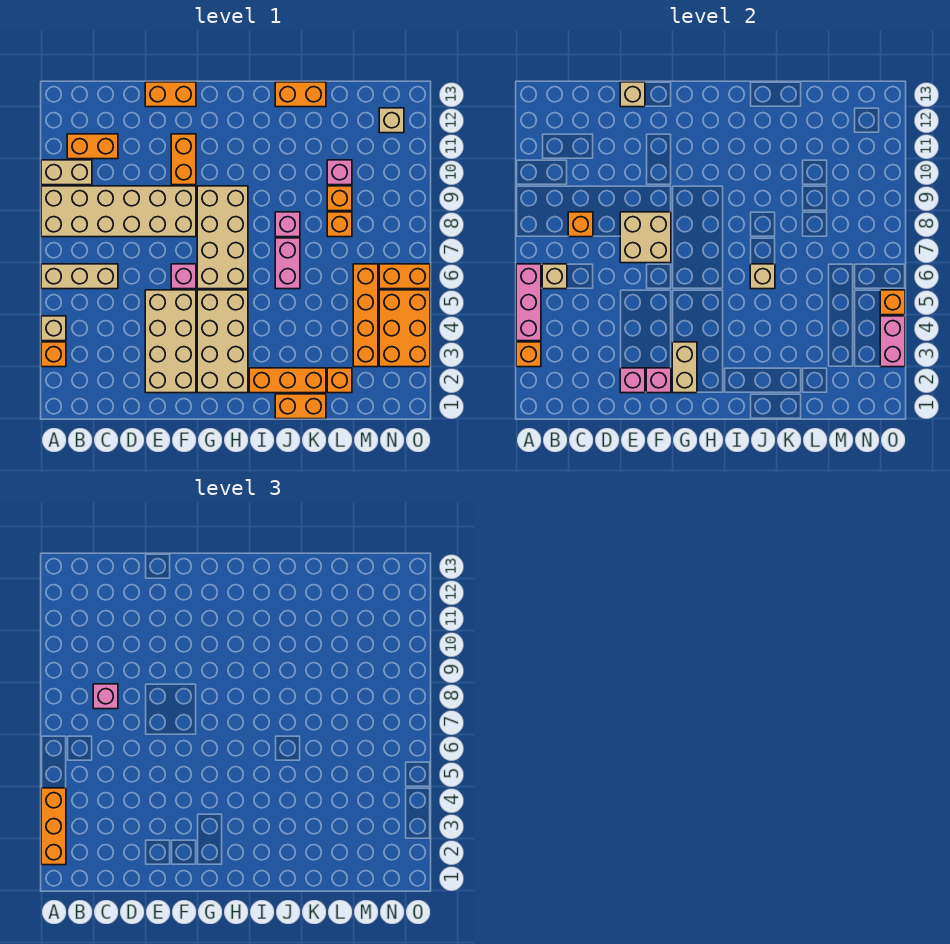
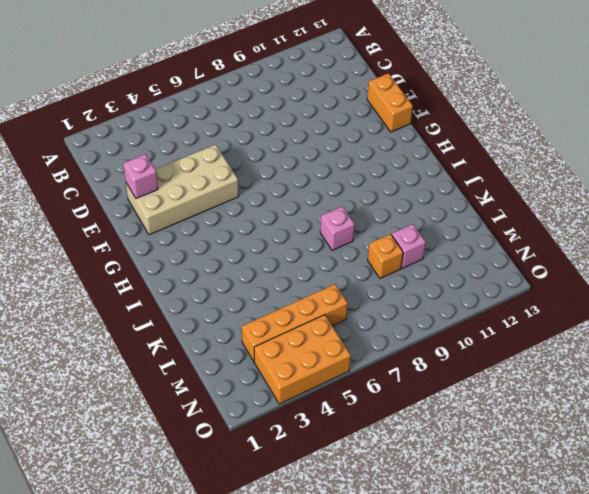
none -> orange brick A3 level 1
none -> tan brick A4 level 1
none -> tan brick A6:C6 level 1
none -> tan brick A8:F9 level 1

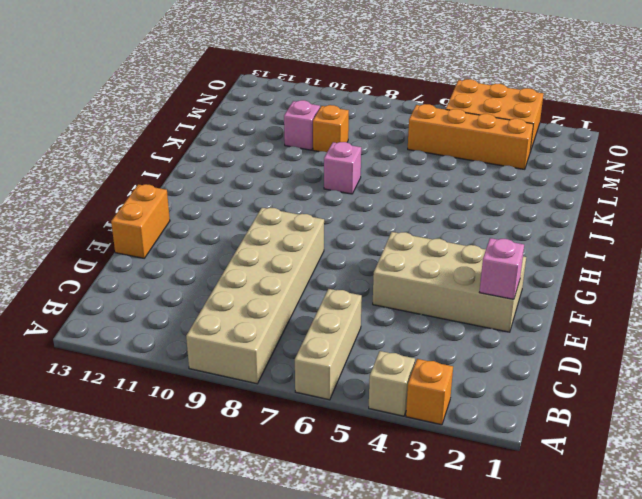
none -> tan brick A10:B10 level 1
none -> orange brick B11:C11 level 1
none -> pink brick F6 level 1
none -> orange brick F10:F11 level 1

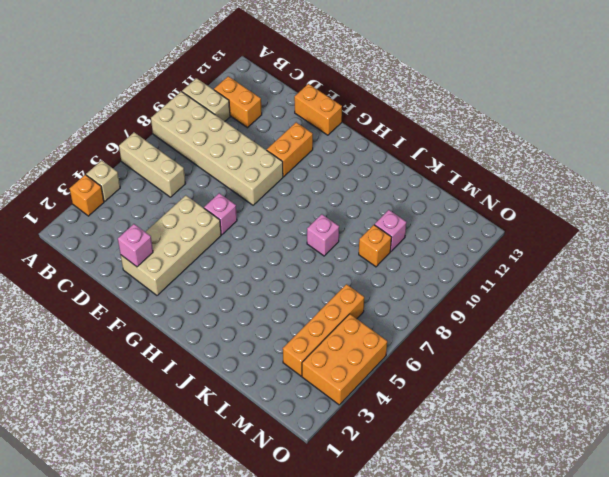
none -> tan brick G2:H5 level 1
none -> tan brick G6:H9 level 1
none -> orange brick I2:K2 level 1
none -> orange brick J1:K1 level 1

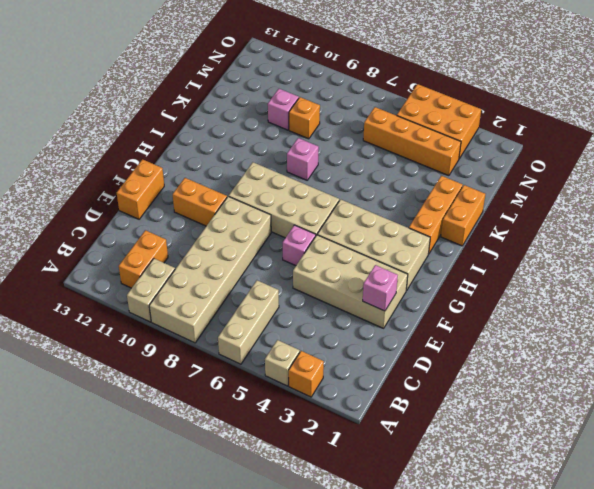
none -> pink brick J6:J7 level 1
none -> orange brick J13:K13 level 1
none -> orange brick L2 level 1
none -> orange brick L8 level 1

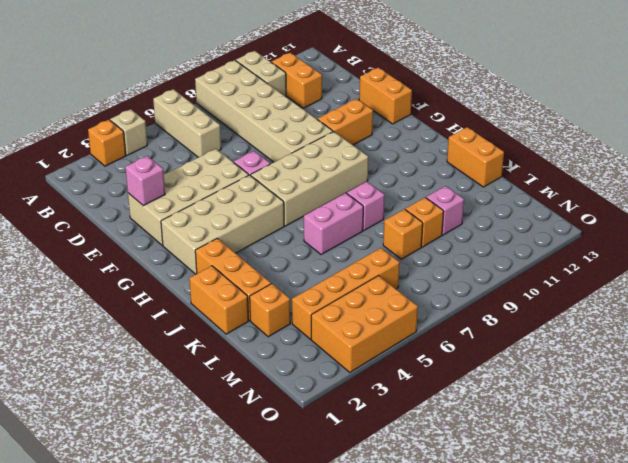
none -> orange brick N6:O6 level 1
none -> tan brick N12 level 1
none -> orange brick A3 level 2
none -> pink brick A4:A6 level 2

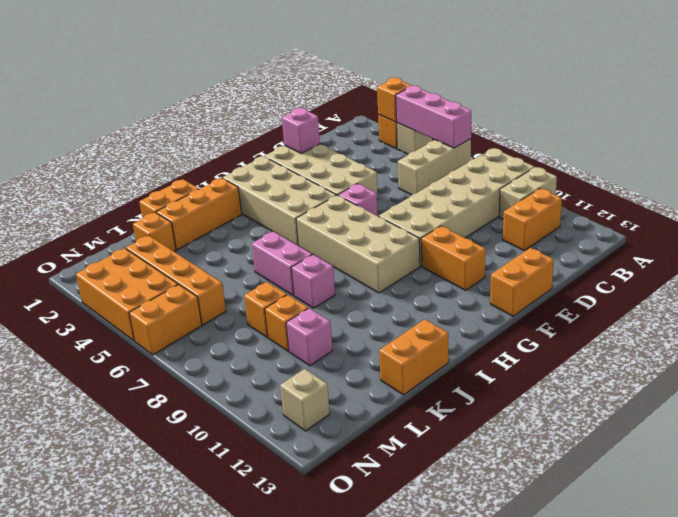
none -> tan brick B6 level 2
none -> orange brick C8 level 2
none -> tan brick E7:F8 level 2
none -> tan brick E13 level 2

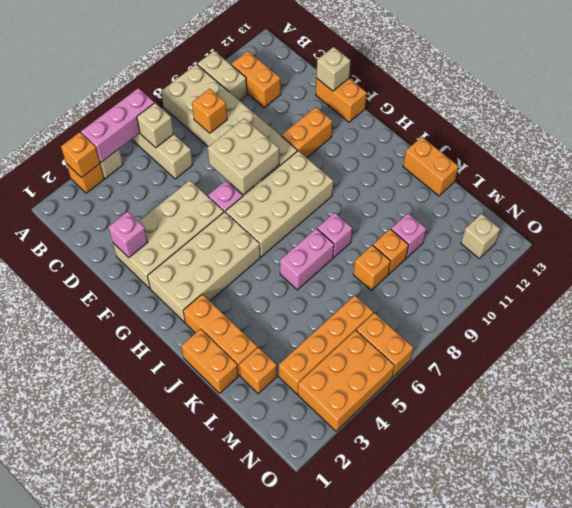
none -> pink brick F2 level 2
none -> tan brick G2:G3 level 2
none -> tan brick J6 level 2
none -> pink brick O3:O4 level 2

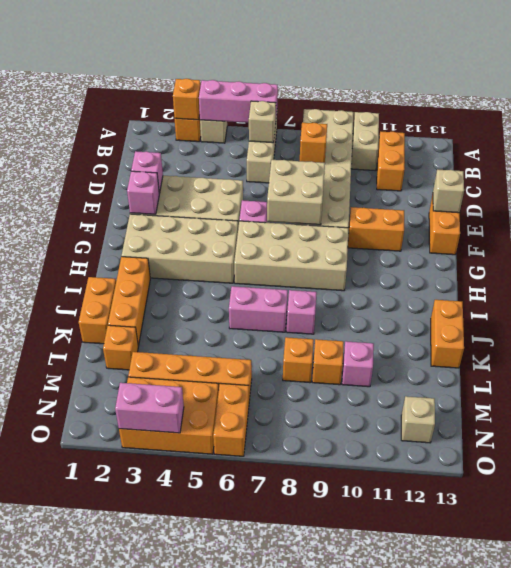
none -> tan brick G2:G3 level 2
none -> tan brick J6 level 2
none -> orange brick O5 level 2
none -> orange brick A2:A4 level 3

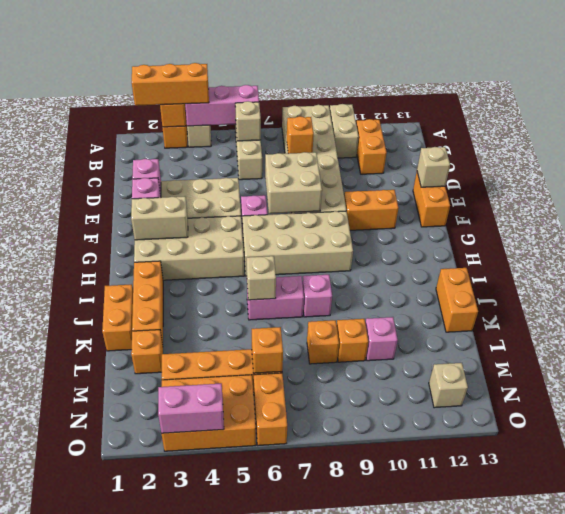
orange brick M6 level 2 -> orange brick O5 level 2
none -> pink brick C8 level 3

